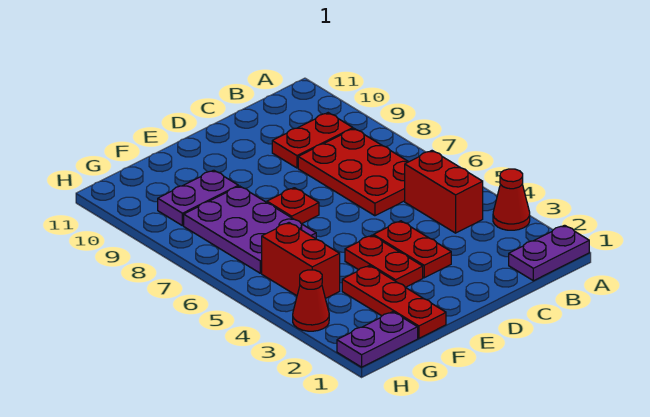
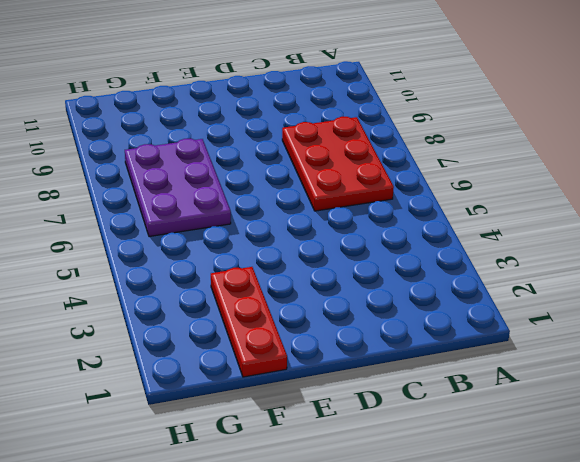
none -> purple plate A1:B1 level 1
none -> red cone A3 level 1
none -> red brick B4:B5 level 1

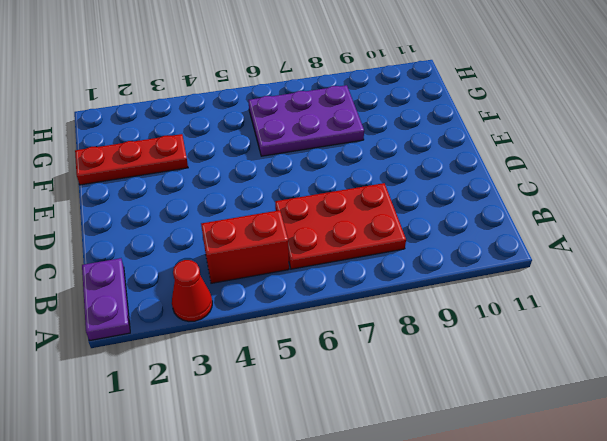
none -> red plate B9:C9 level 1
none -> red plate D3:D4 level 1
none -> red plate E3:E4 level 1

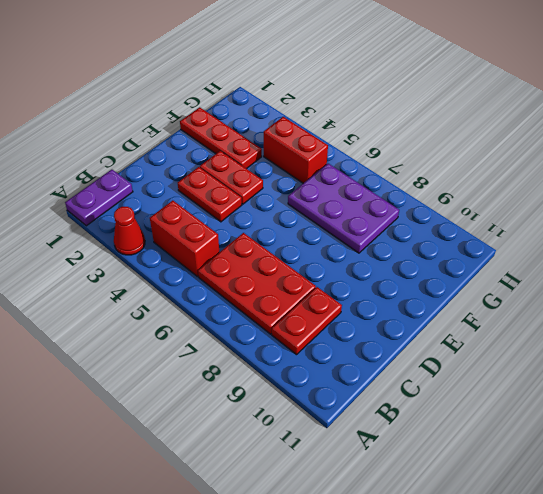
none -> red plate E7 level 1
none -> purple plate F9:G9 level 1
none -> purple plate G1:H1 level 1

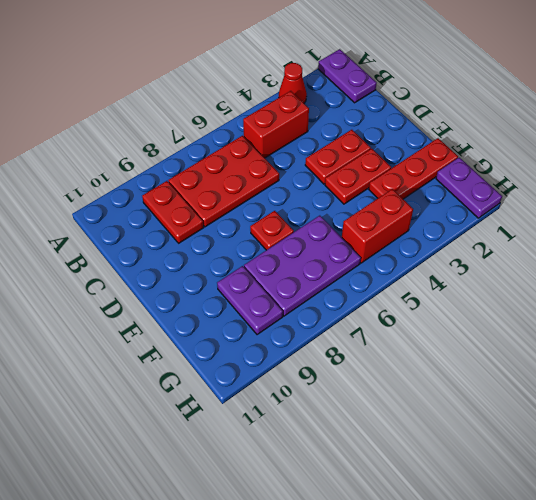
none -> red cone H3 level 1

